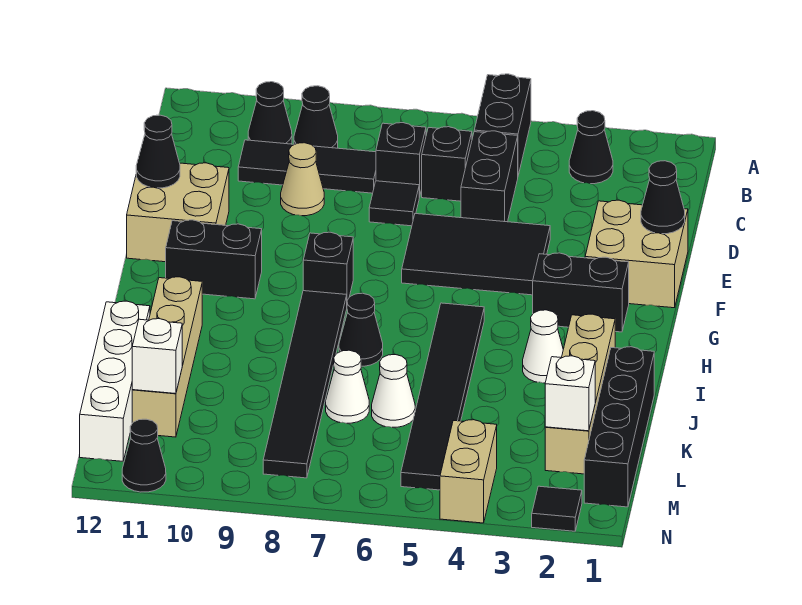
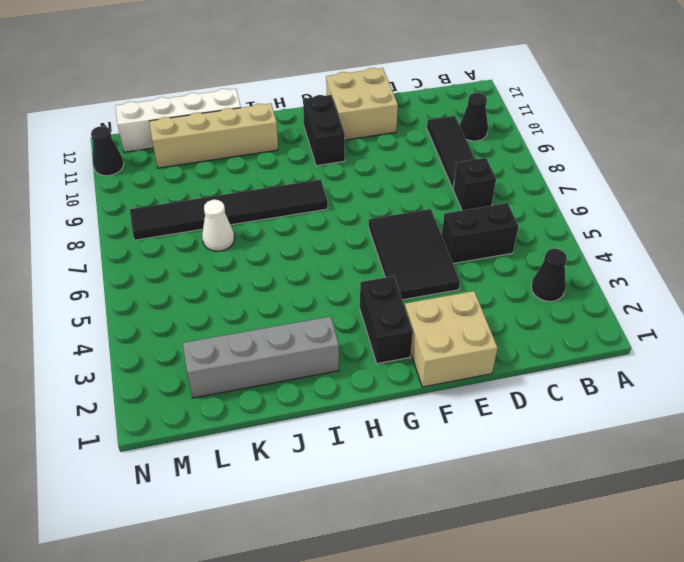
grey brick I2:L2 level 1 -> tan brick I2:L2 level 1
none -> black brick A5:B5 level 1
none -> black cone B9 level 1
none -> black brick C6 level 1
none -> black tile D7 level 1

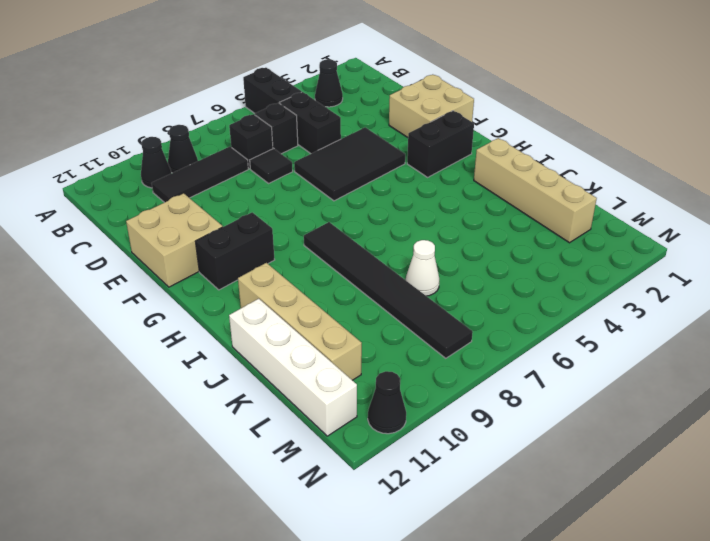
none -> tan cone D9 level 1
none -> black brick G8 level 1
none -> black tile H5:M5 level 1
none -> white cone I3 level 1

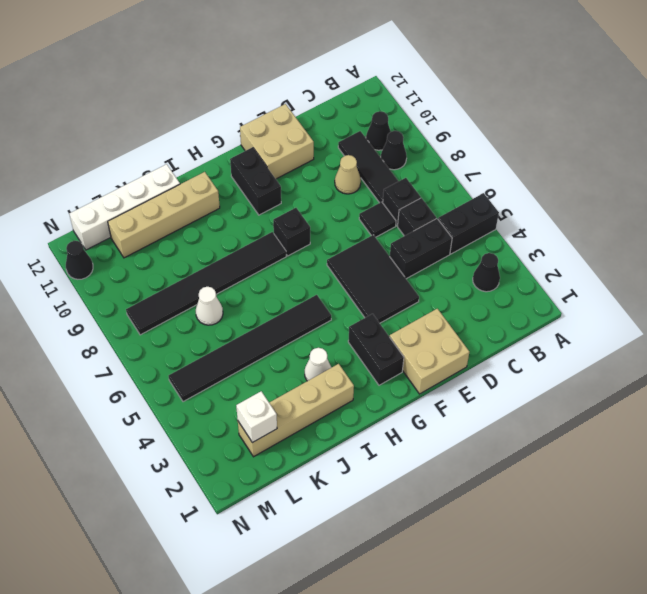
none -> black cone I7 level 1
none -> black brick J1:M1 level 1
none -> white cone K6 level 1
none -> tan brick M4:N4 level 1

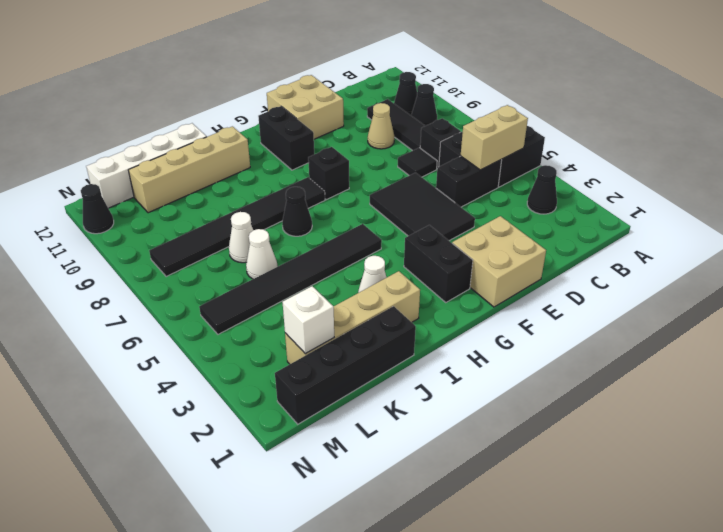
tan brick B5:C5 level 2 -> tan brick M4:N4 level 1
none -> black tile N2 level 1
none -> black cone E1 level 2
none -> black cone E12 level 2
none -> white brick L11 level 2

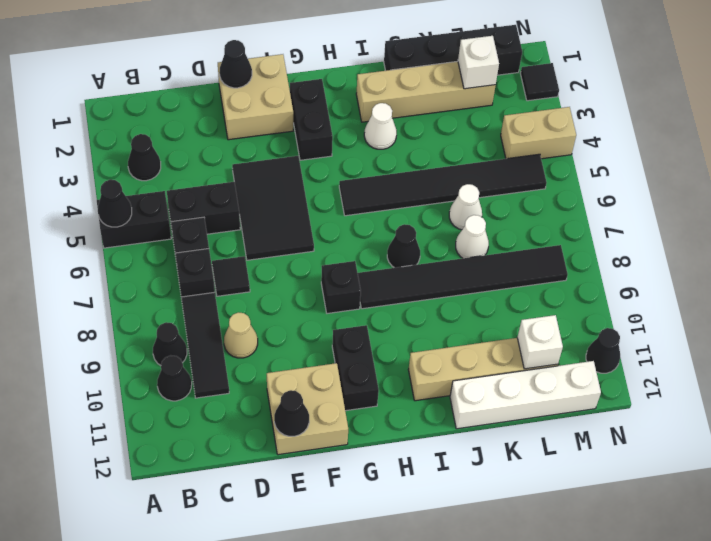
black cone A5 level 2 -> none

